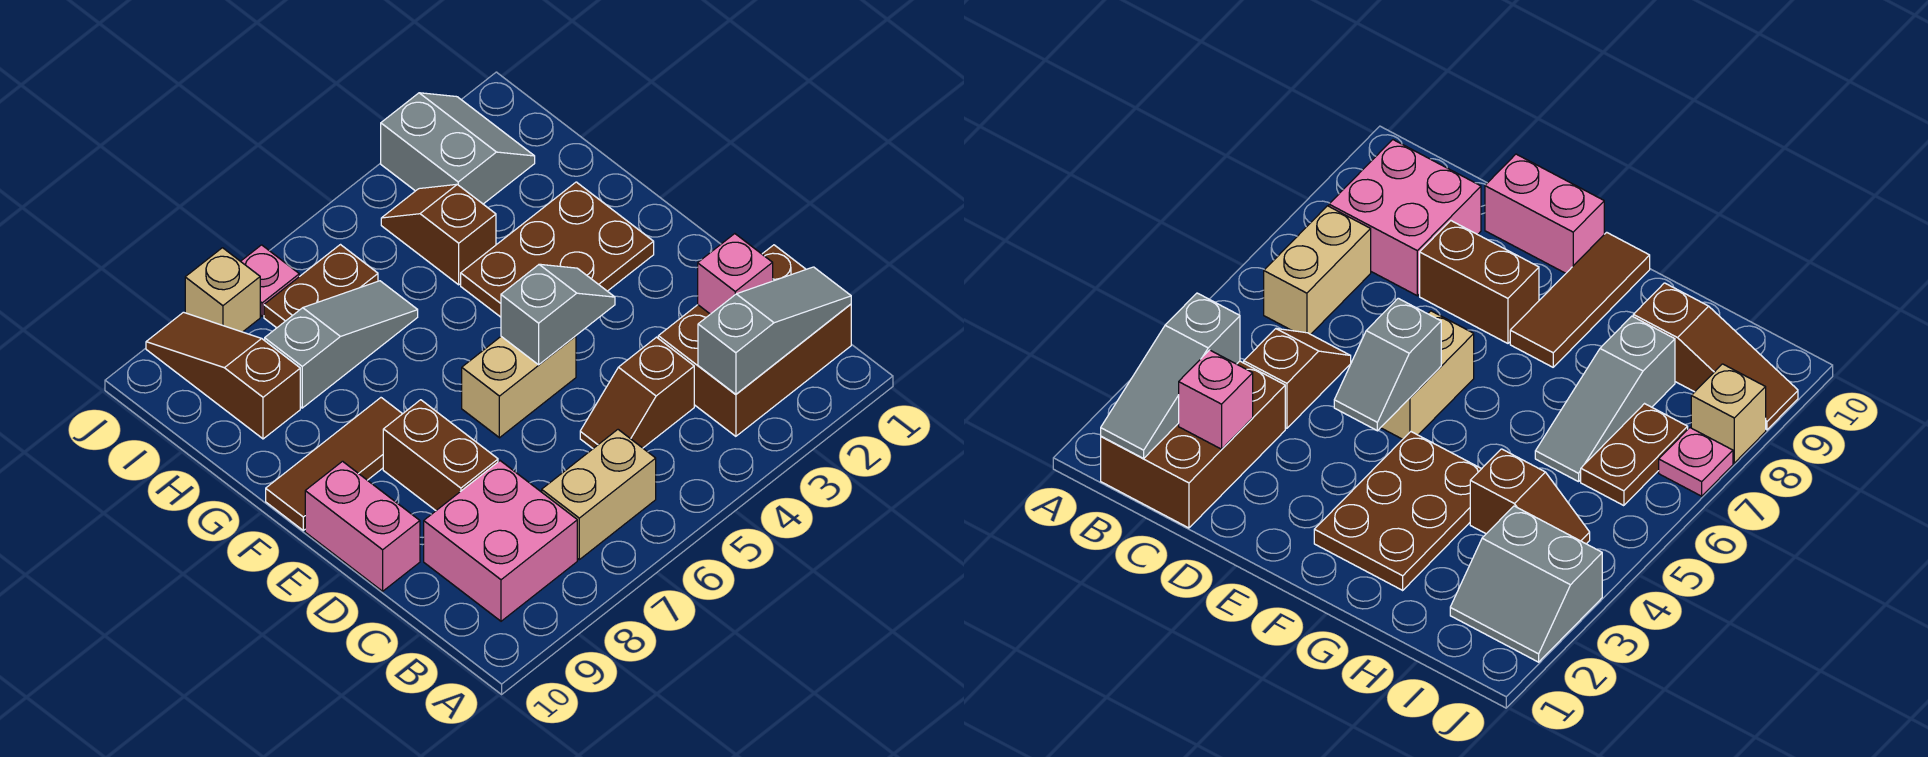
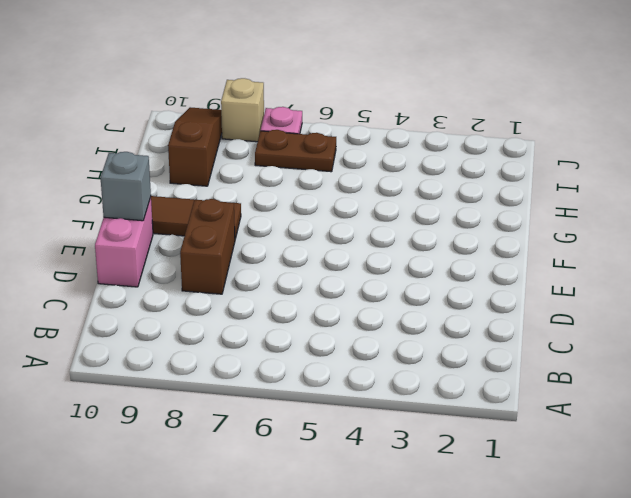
grey brick E10 level 2 -> none
none -> brown brick B1:C3 level 1
none -> tan brick B6:B7 level 1
none -> pink brick B8:C9 level 1

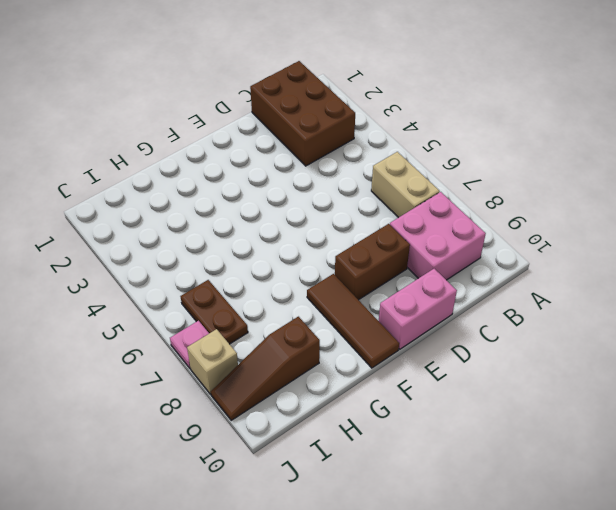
none -> brown slope C4:C5 level 1 top 4
none -> tan brick E5:E6 level 1
none -> brown plate F2:G4 level 1

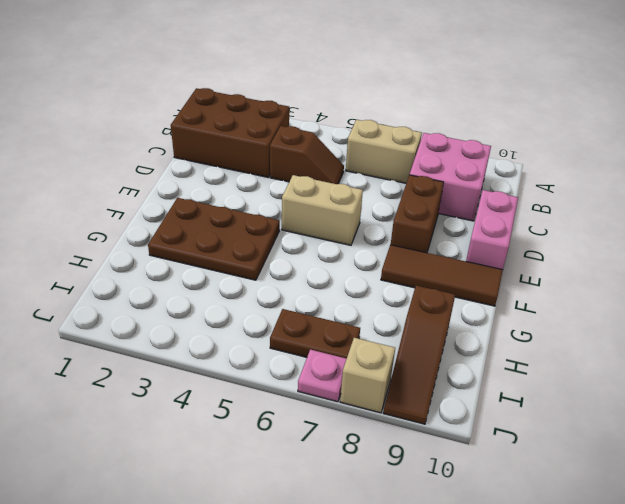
none -> brown slope H4:I4 level 1 top H
none -> grey slope H6:H8 level 1 top 8
none -> grey slope I2:J3 level 1 top 3

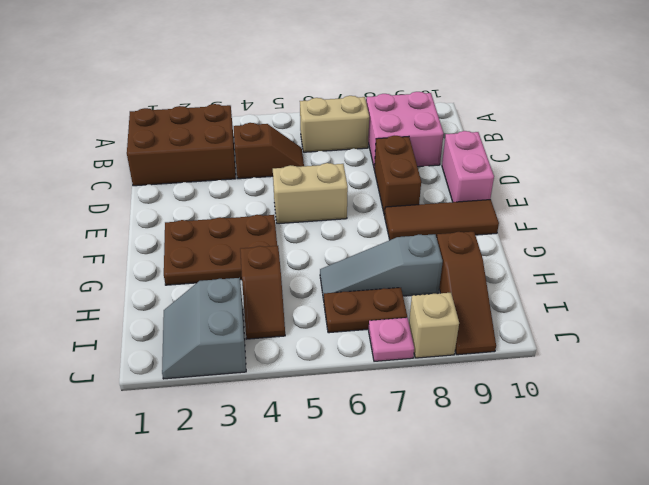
none -> grey slope B1:B3 level 2 top 3
none -> pink brick C2 level 2
none -> grey slope E4:E5 level 2 top 5

